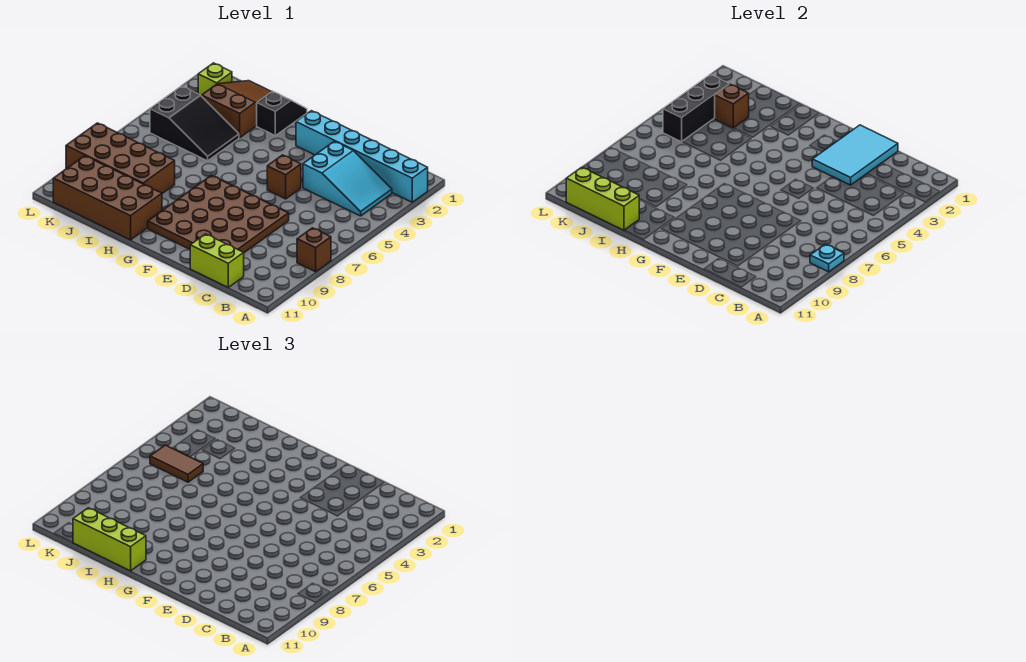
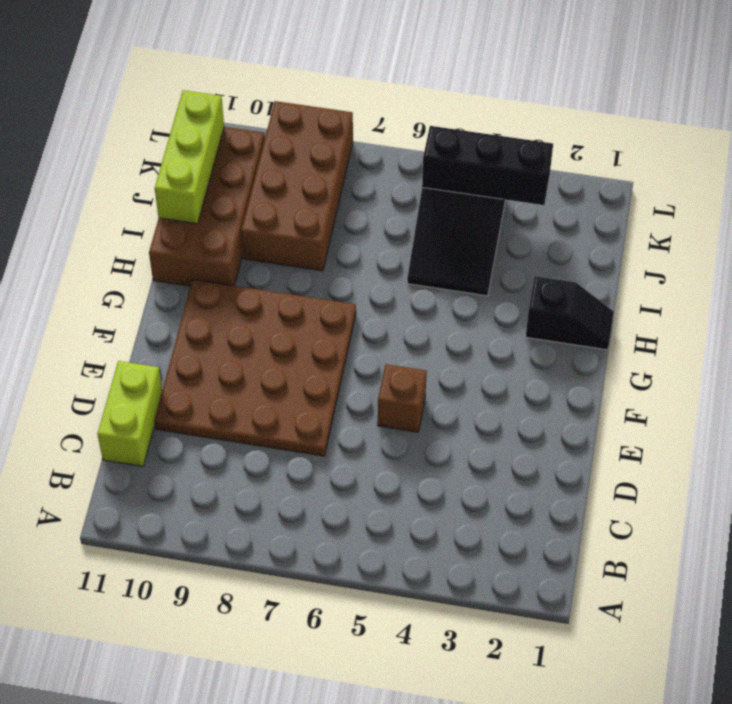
none -> cyan brick A2:F2 level 1
none -> brown brick A8 level 1
none -> cyan slope B3:D4 level 1 top D

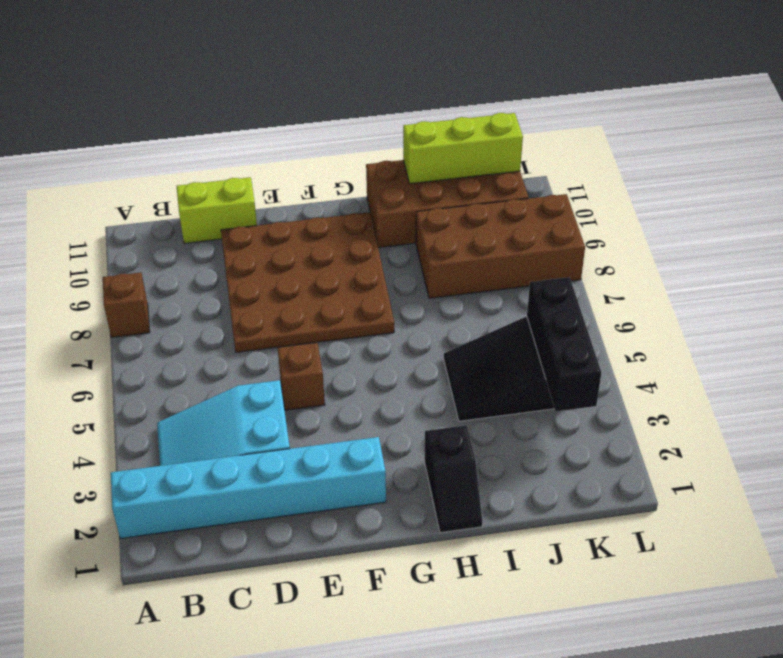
none -> brown slope I1:J3 level 1 top 3
none -> lime brick K2 level 1
none -> cyan plate A8 level 2

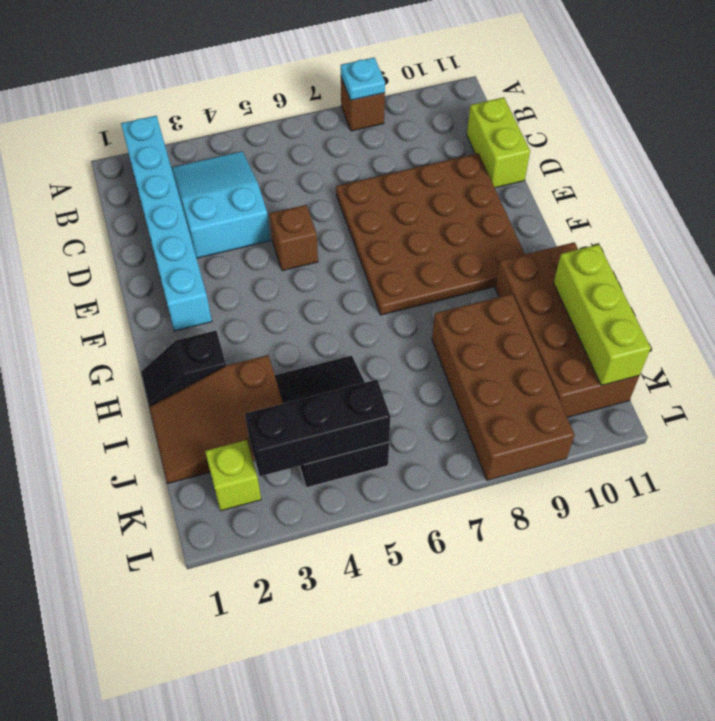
none -> cyan tile D1:E3 level 2
none -> brown brick J3 level 2
none -> lime brick H11:J11 level 3

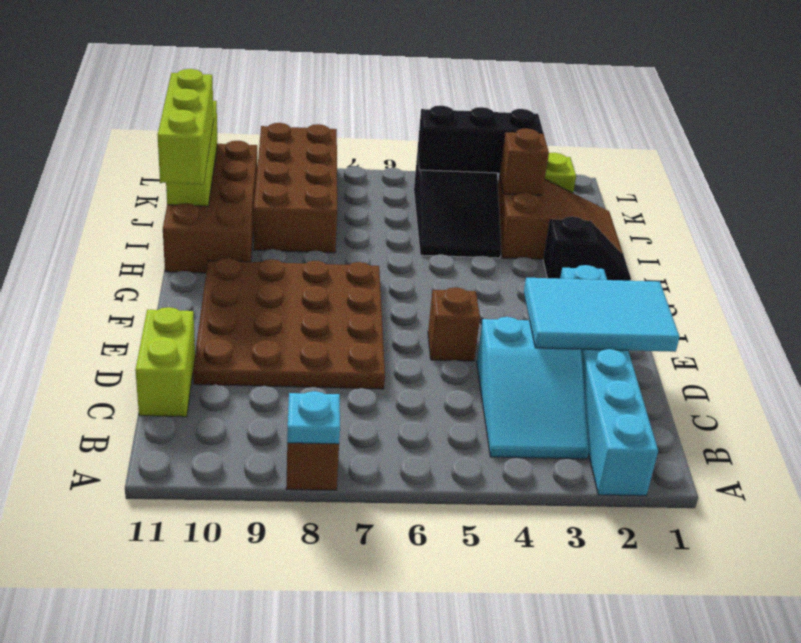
none -> brown tile J5:K5 level 3

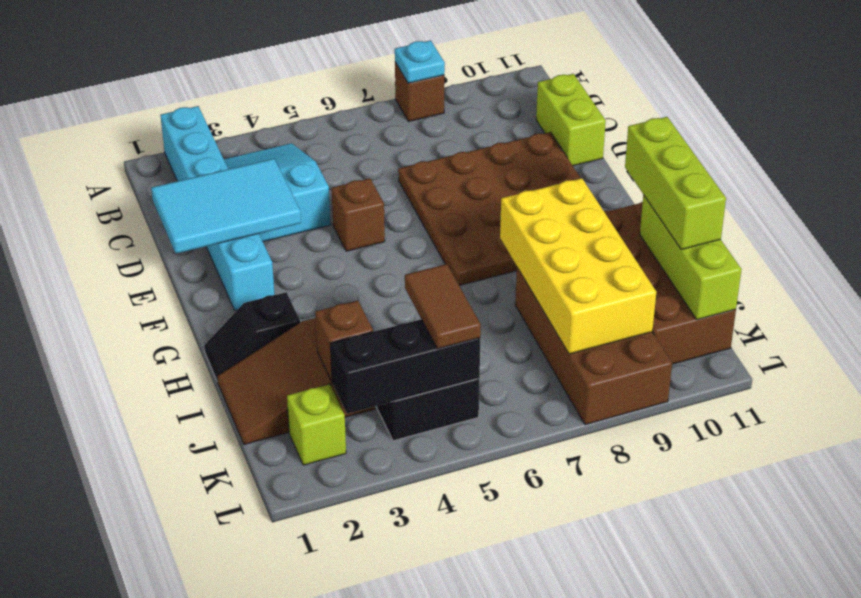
yellow brick H8:K9 level 2 -> none

